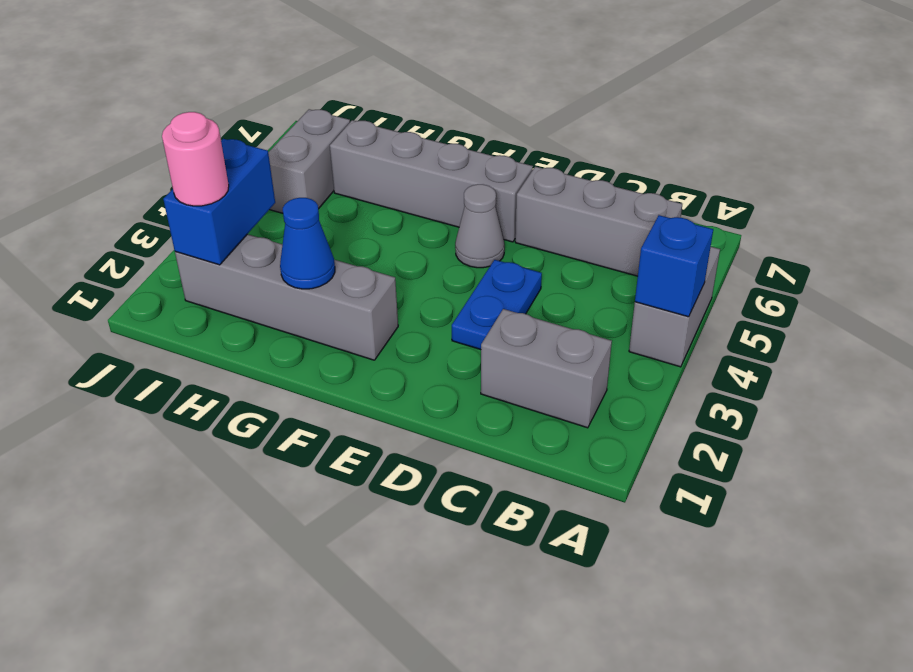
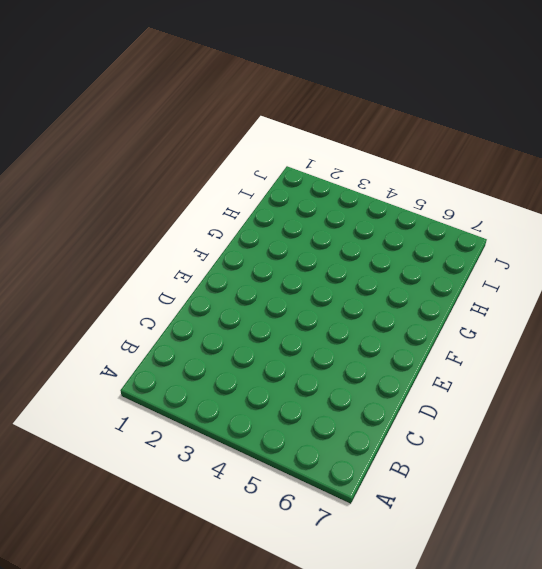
none -> grey brick A4:A5 level 1
none -> grey brick B2:C2 level 1
none -> grey brick B6:D6 level 1

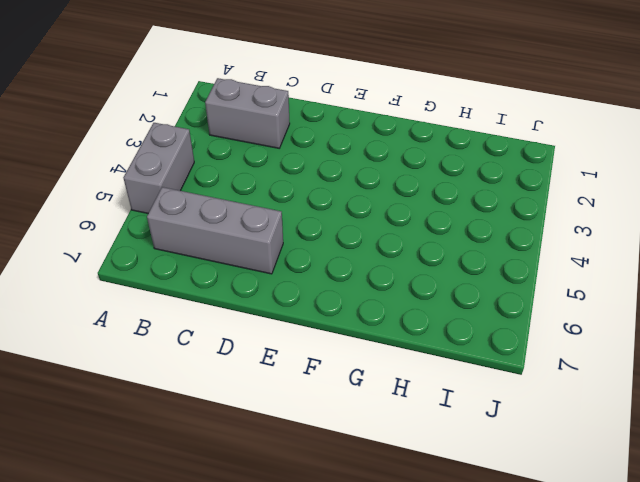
none -> blue plate D3:D4 level 1
none -> grey cone E5 level 1
none -> grey brick E6:H6 level 1

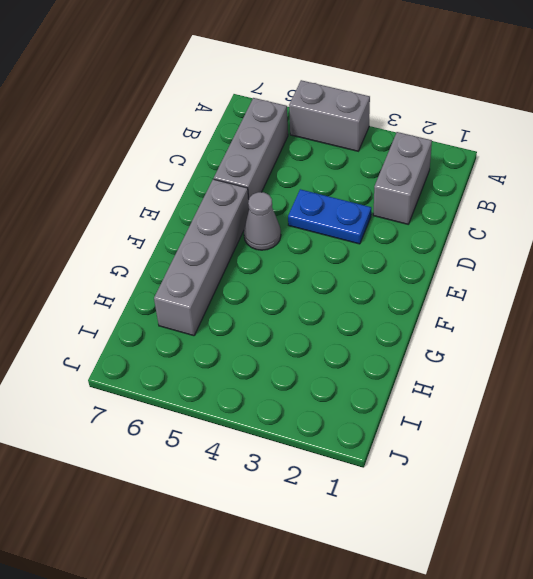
none -> grey brick F2:I2 level 1
none -> grey brick I5:I6 level 1
none -> blue brick A4 level 2

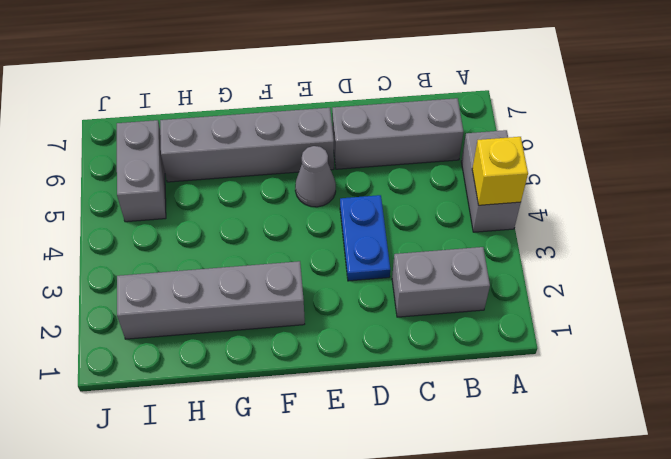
yellow brick A4 level 2 -> blue brick A4 level 2
none -> blue cone G2 level 2
none -> blue brick I2:I3 level 2
none -> pink round brick I2 level 3

